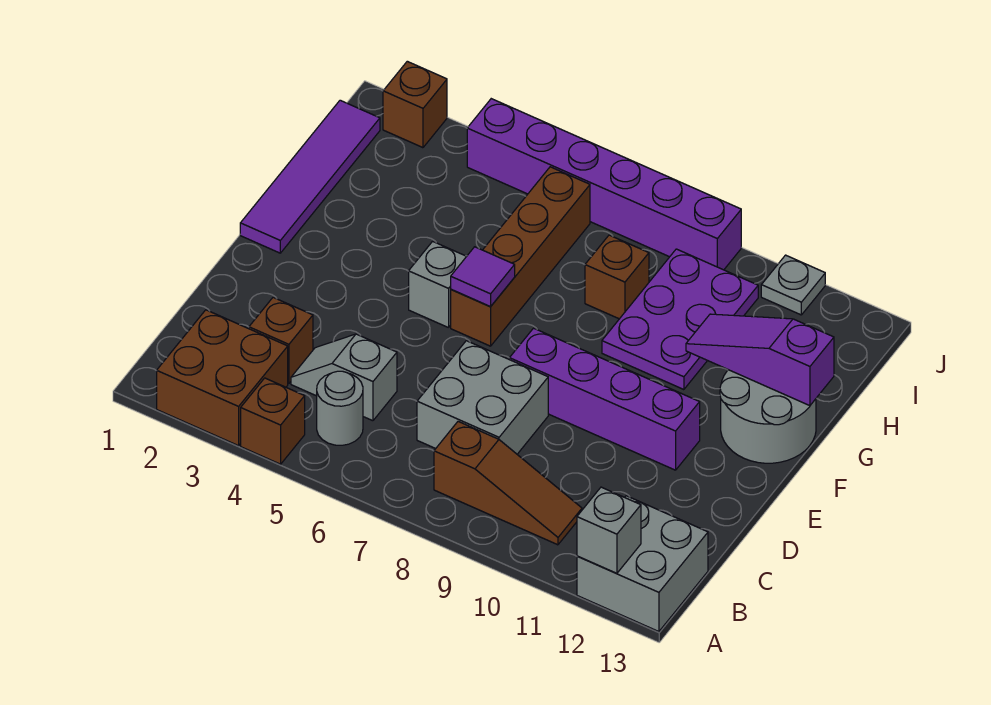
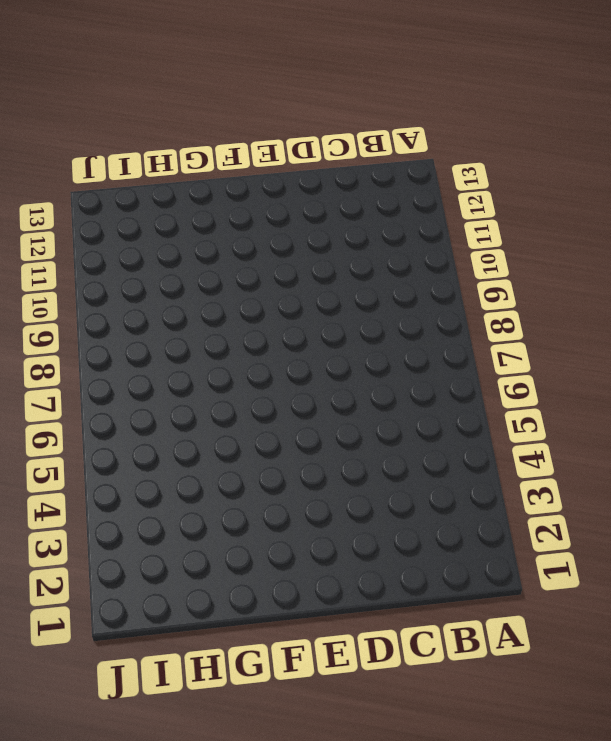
none -> brown brick A2:B3 level 1
none -> brown brick A4 level 1
none -> grey brick A12:B13 level 1

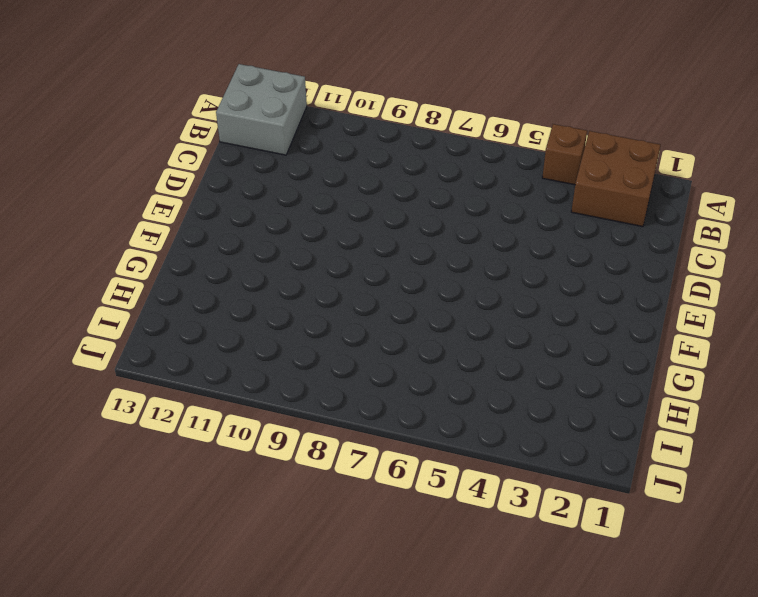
none -> grey round brick B5 level 1
none -> brown slope B8:B10 level 1 top 8
none -> brown brick C3 level 1

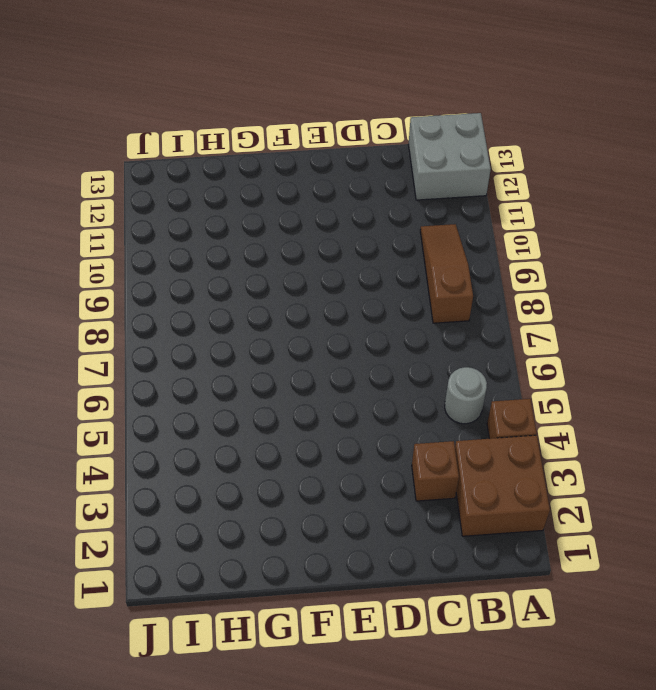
none -> grey slope C4:C5 level 1 top 5
none -> grey brick C7:D8 level 1
none -> purple brick E8:E11 level 1

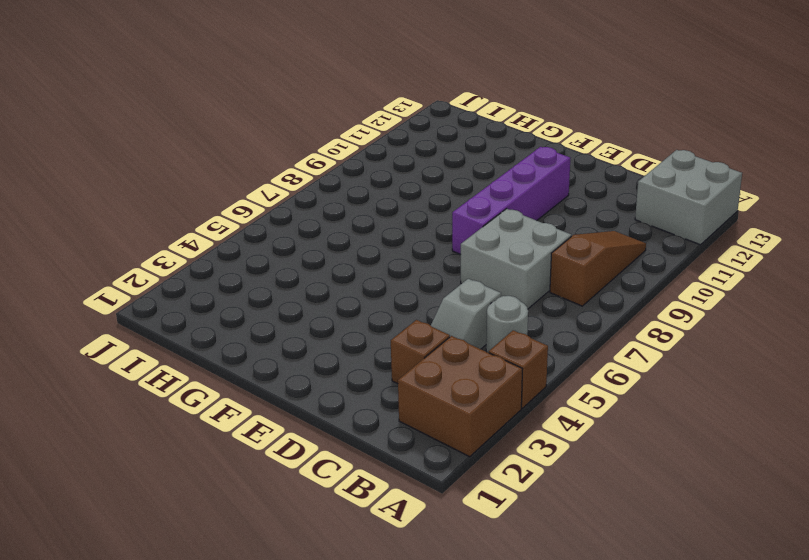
none -> purple tile F1:I1 level 1
none -> grey brick F5 level 1
none -> brown brick F6:I6 level 1

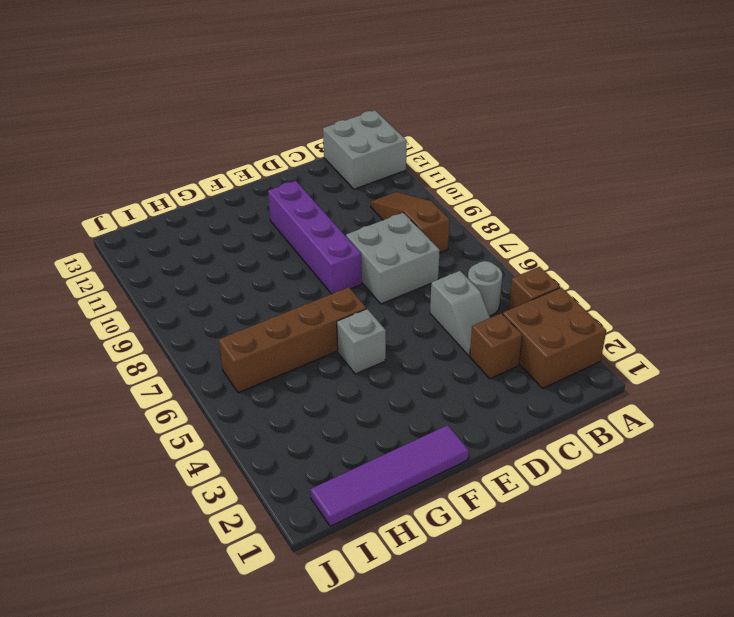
none -> grey round brick F12:G13 level 1
none -> purple plate G9:I10 level 1
none -> brown brick H8 level 1

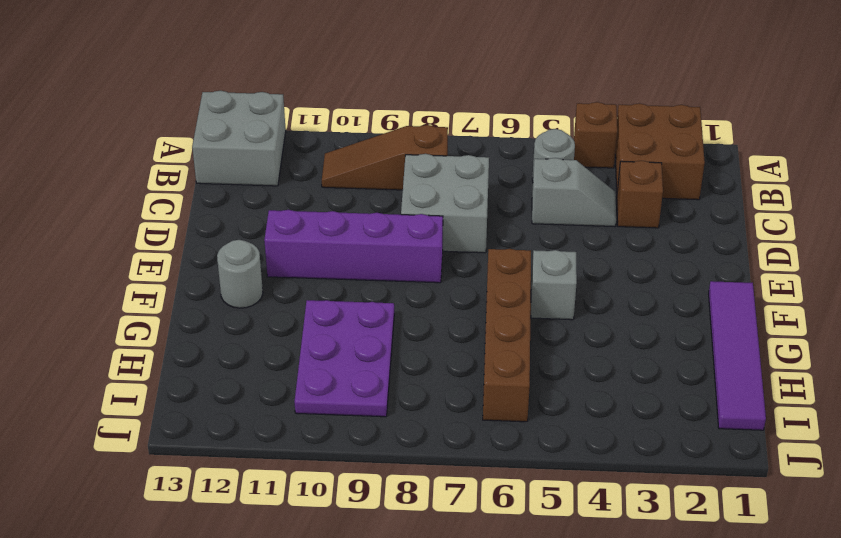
grey round brick F12 level 1 -> grey round brick F12:G13 level 1
none -> brown brick H8 level 1
none -> brown brick J2 level 1
none -> purple brick J4:J9 level 1

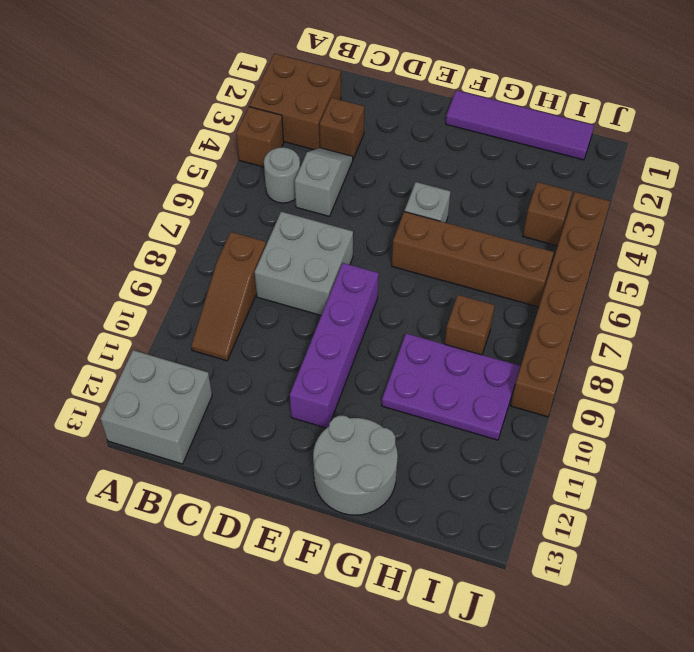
brown brick I4 level 1 -> brown brick J2 level 1
brown brick J4:J9 level 1 -> purple brick J4:J9 level 1
none -> grey plate J11 level 1
none -> grey brick A12 level 2
none -> purple tile F6 level 2

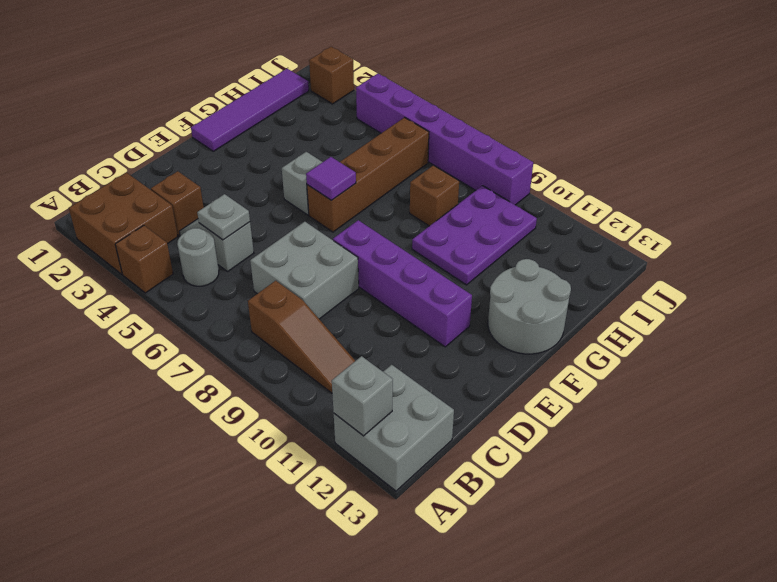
grey plate C5 level 2 -> grey plate J11 level 1
none -> purple slope G11:G13 level 2 top 13

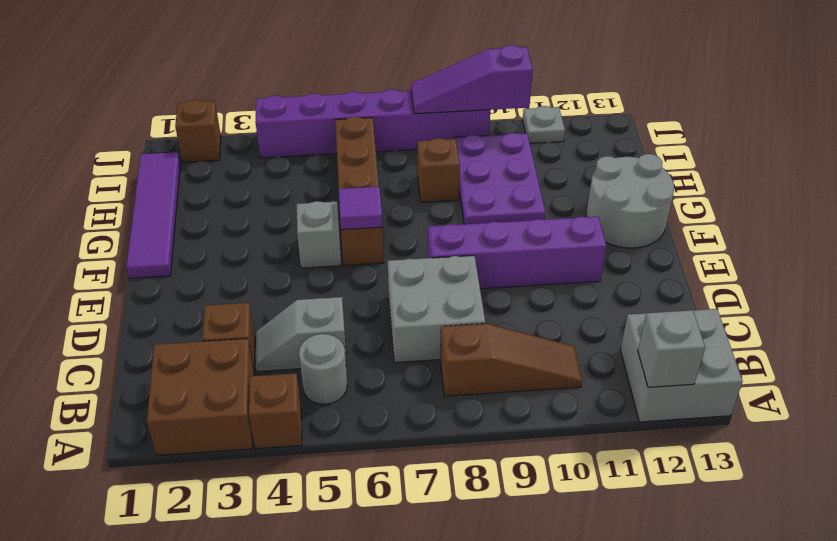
purple slope J8:J10 level 2 top 10 -> purple slope G11:G13 level 2 top 13

